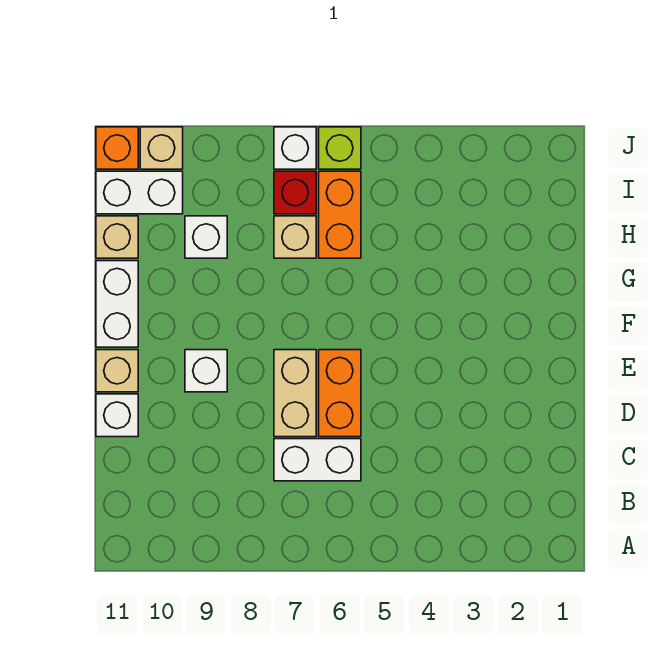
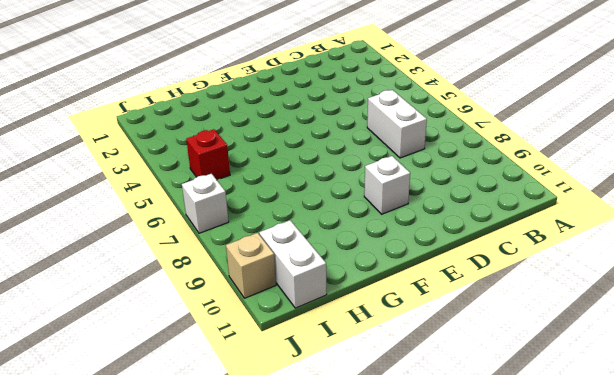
red brick I5 level 1 -> red brick I7 level 1
none -> orange brick D6:E6 level 1
none -> tan brick D7:E7 level 1
none -> white brick D11 level 1

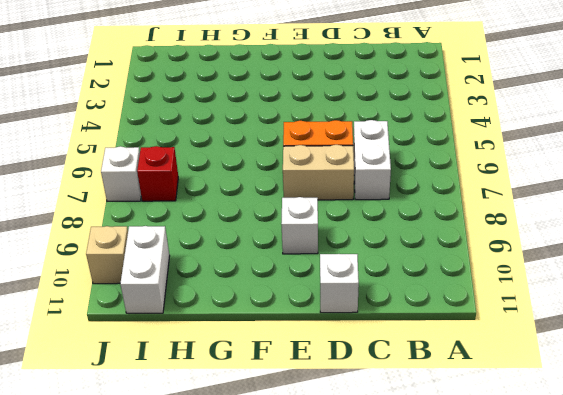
none -> tan brick E11 level 1
none -> white brick F11:G11 level 1
none -> orange brick H6:I6 level 1

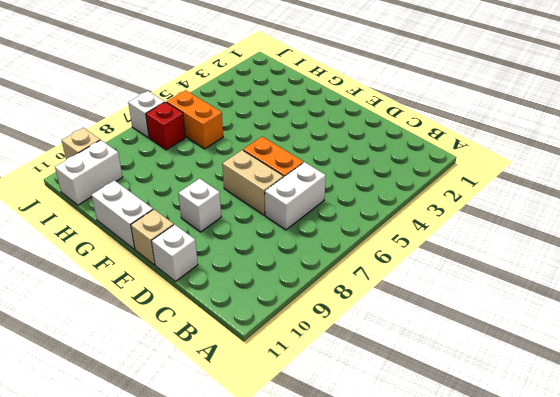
none -> tan brick H7 level 1
none -> white brick H9 level 1
none -> tan brick H11 level 1

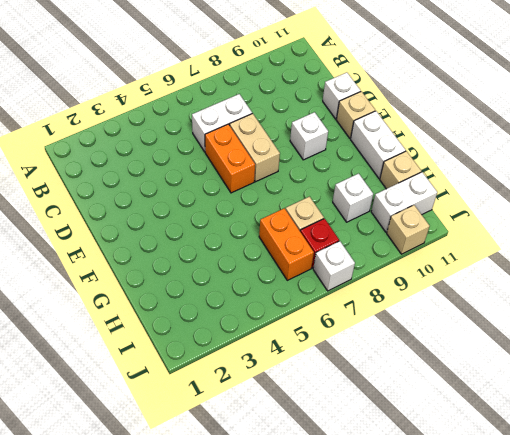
none -> lime brick J6 level 1
none -> orange brick J11 level 1

